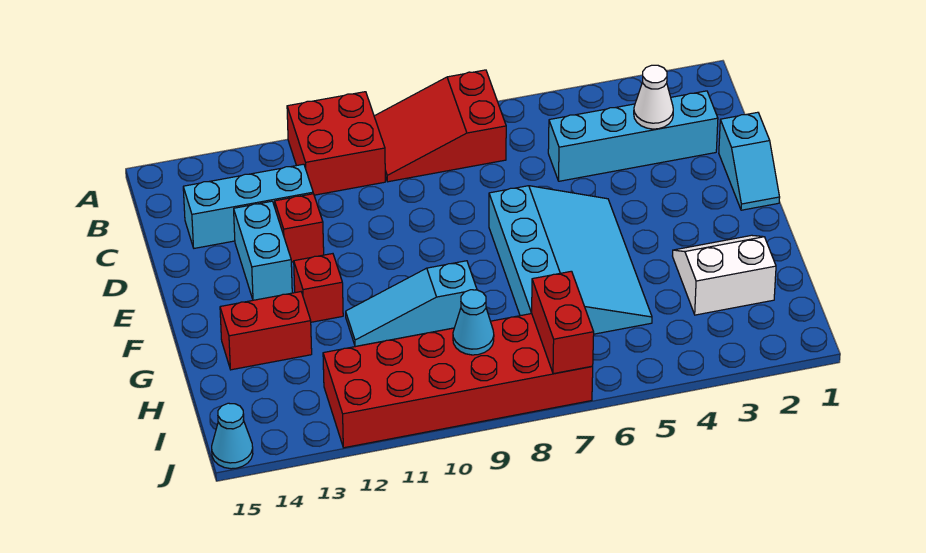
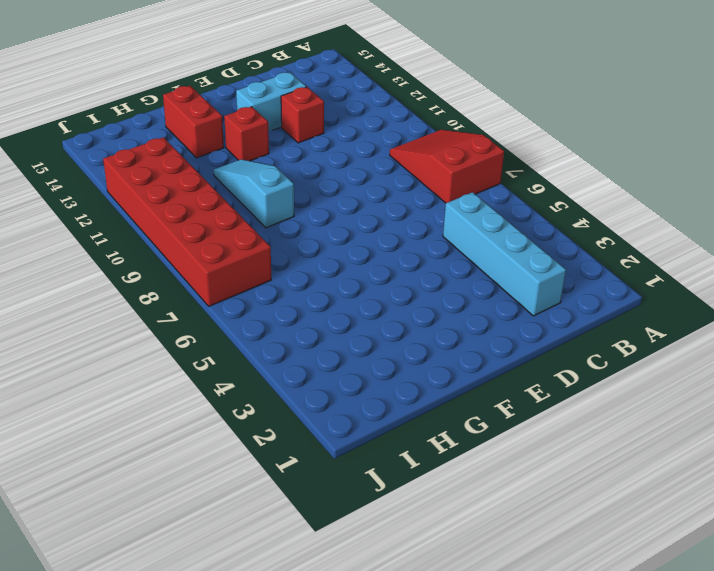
none -> red brick A10:B11 level 1
none -> cyan brick C12:C14 level 1
none -> cyan slope D1:E1 level 1 top D

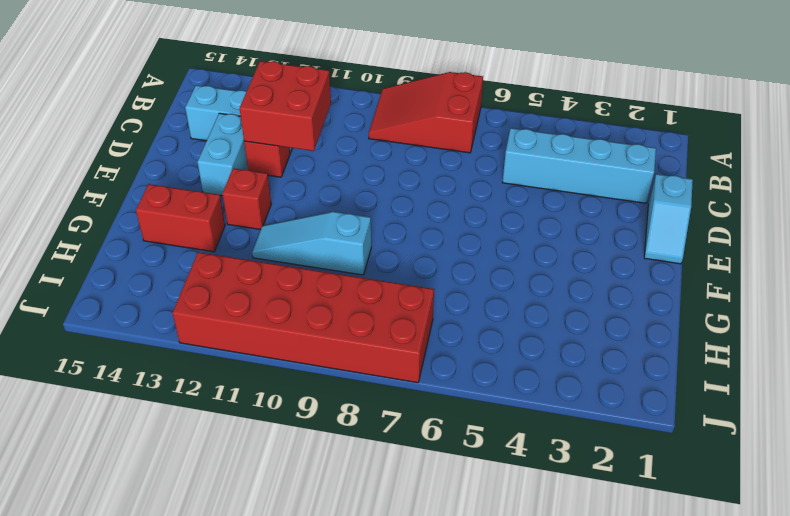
red brick C11:D12 level 2 -> red brick A10:B11 level 1
none -> cyan slope E5:H7 level 1 top 7
none -> white slope G2:H3 level 1 top H
none -> cyan cone J15 level 1

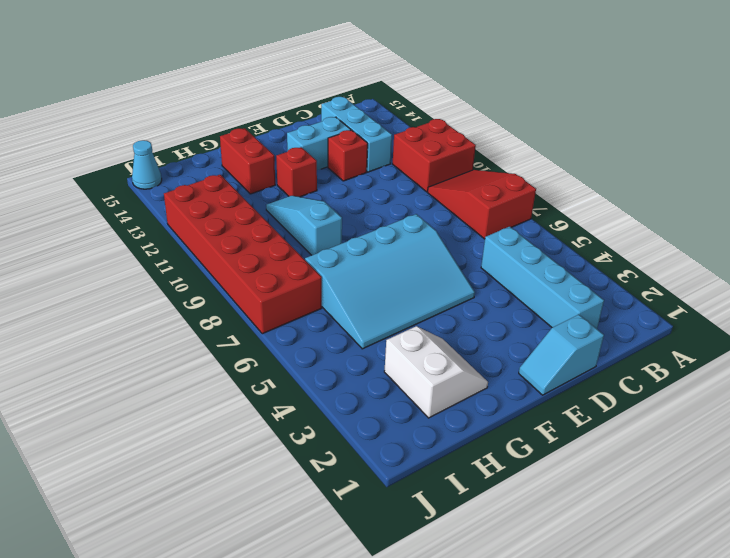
none -> white cone C3 level 2
none -> red brick I7:J7 level 2
none -> cyan cone I9 level 2

